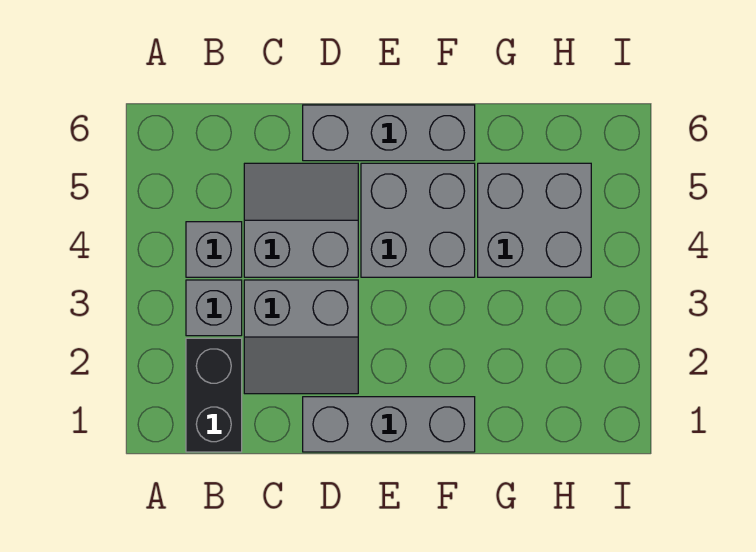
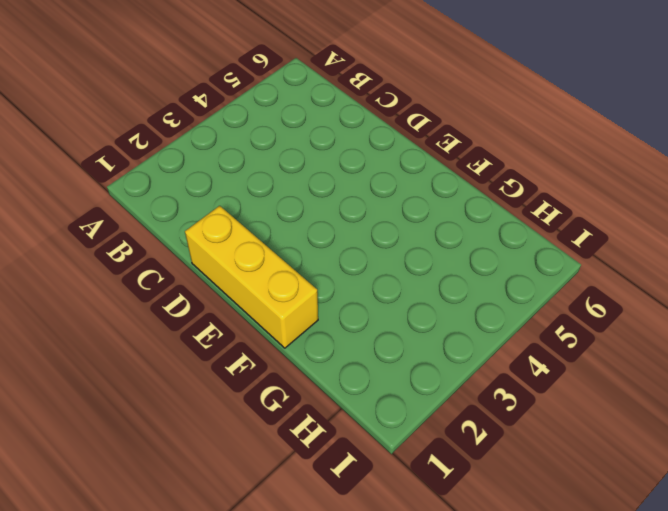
yellow brick D1:F1 level 1 -> grey brick D1:F1 level 1
none -> black brick B1:B2 level 1
none -> grey brick B3 level 1

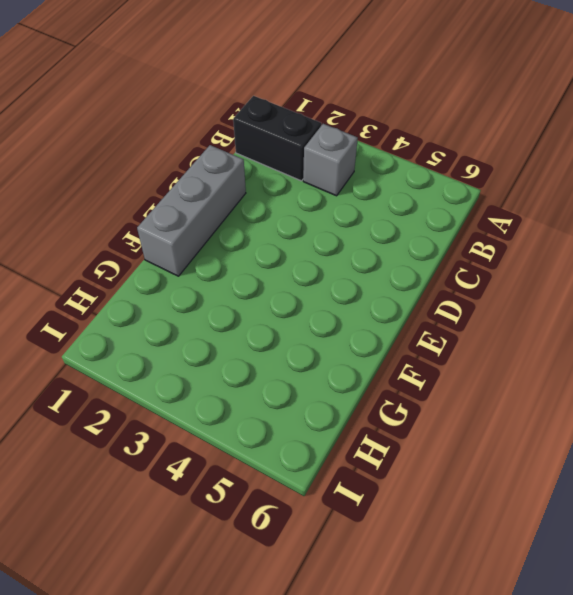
none -> grey brick B4 level 1
none -> grey slope C2:D3 level 1 top 3

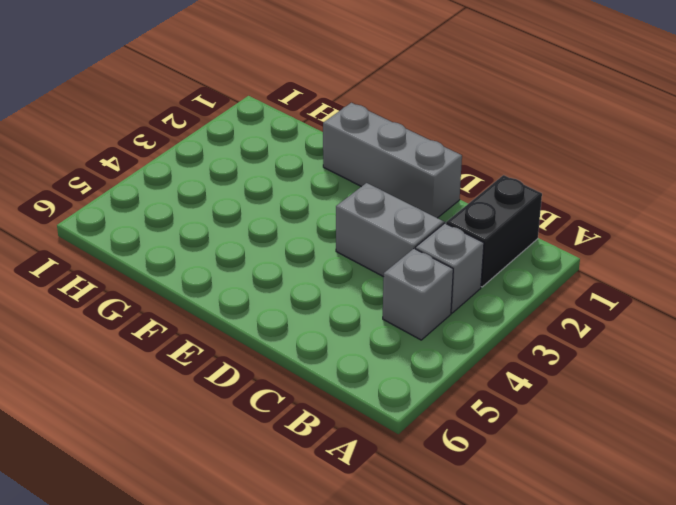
none -> grey slope C4:D5 level 1 top 4
none -> grey brick D6:F6 level 1

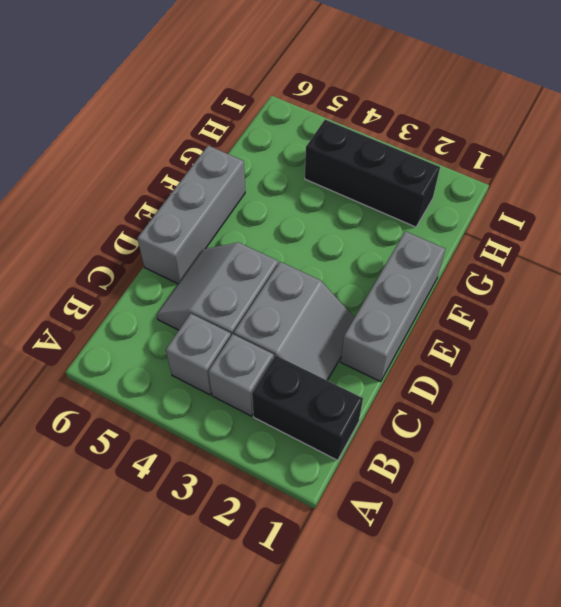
black brick H2:H4 level 1 -> grey brick G4:H5 level 1
none -> grey brick E4:F5 level 1

